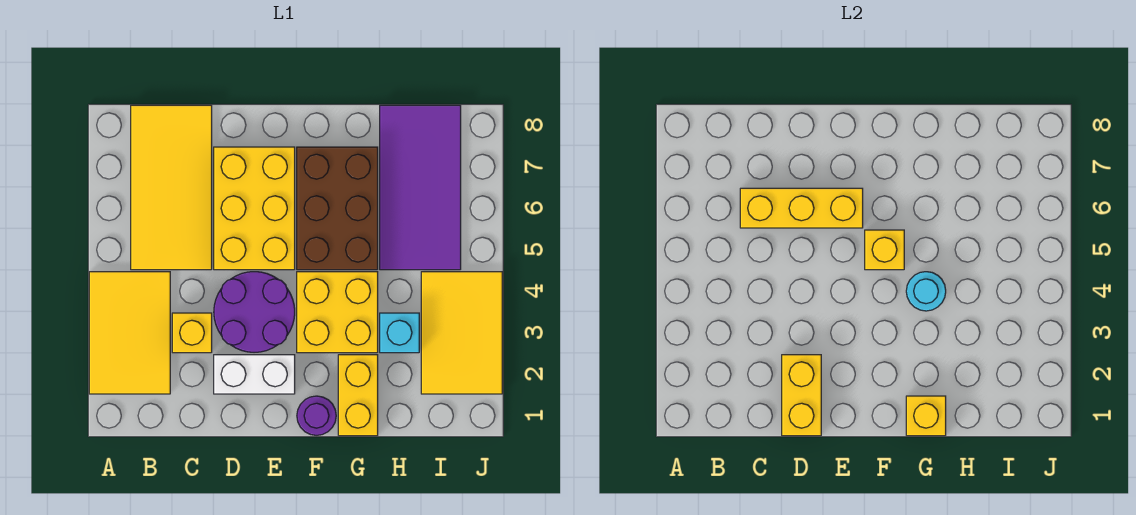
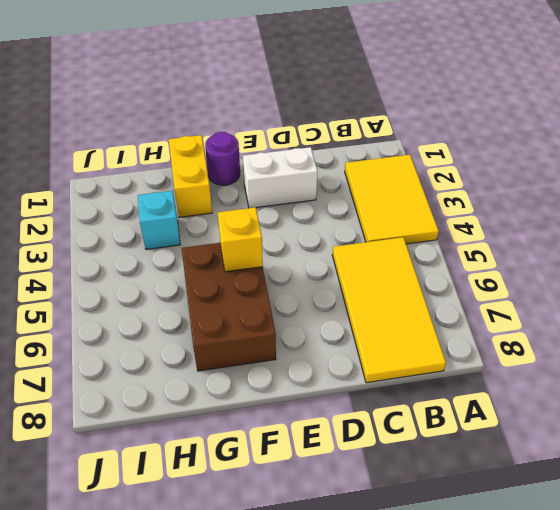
none -> yellow brick C3 level 1
none -> purple round brick D3:E4 level 1
none -> yellow brick D5:E7 level 1

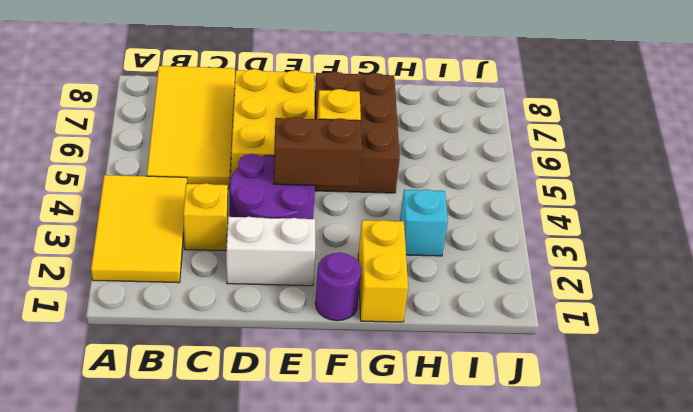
brown brick E4:F4 level 2 -> none
none -> yellow brick F3:G4 level 1
none -> purple tile H5:I8 level 1
none -> yellow tile I2:J4 level 1

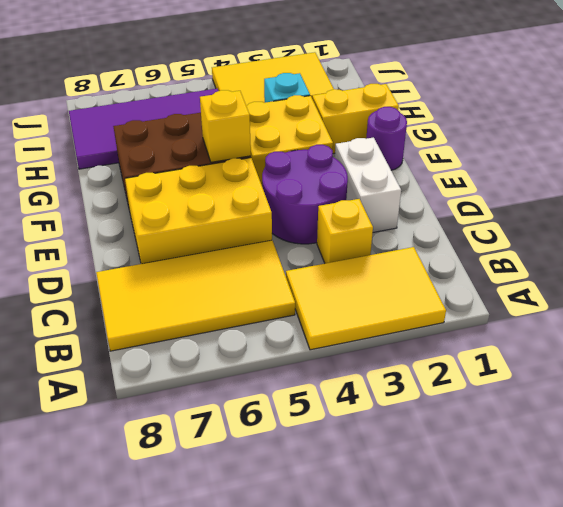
none -> yellow brick C6:E6 level 2
none -> yellow brick D1:D2 level 2
none -> yellow brick G1 level 2

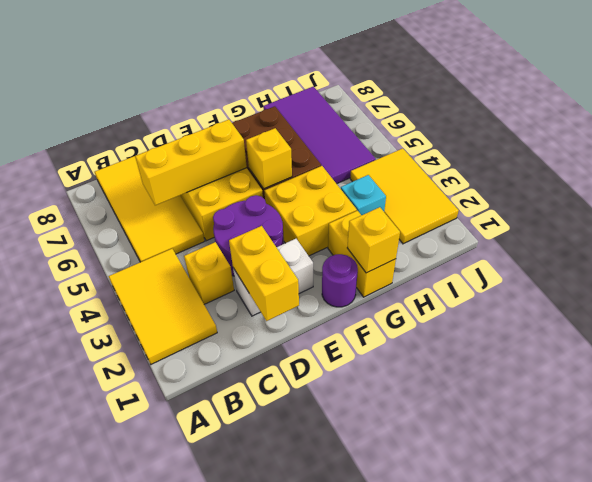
none -> cyan round brick G4 level 2

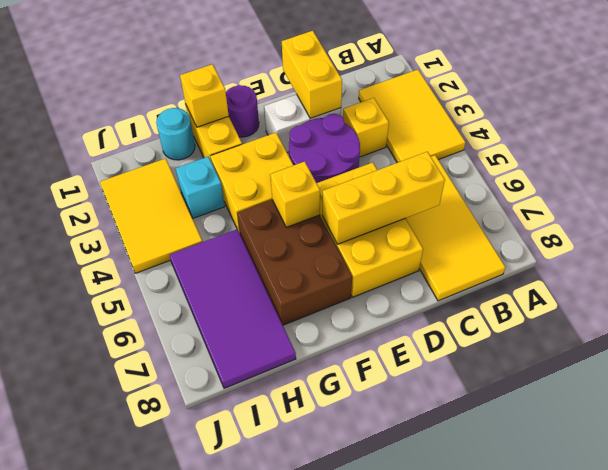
cyan round brick H1 level 1 -> cyan round brick G4 level 2

